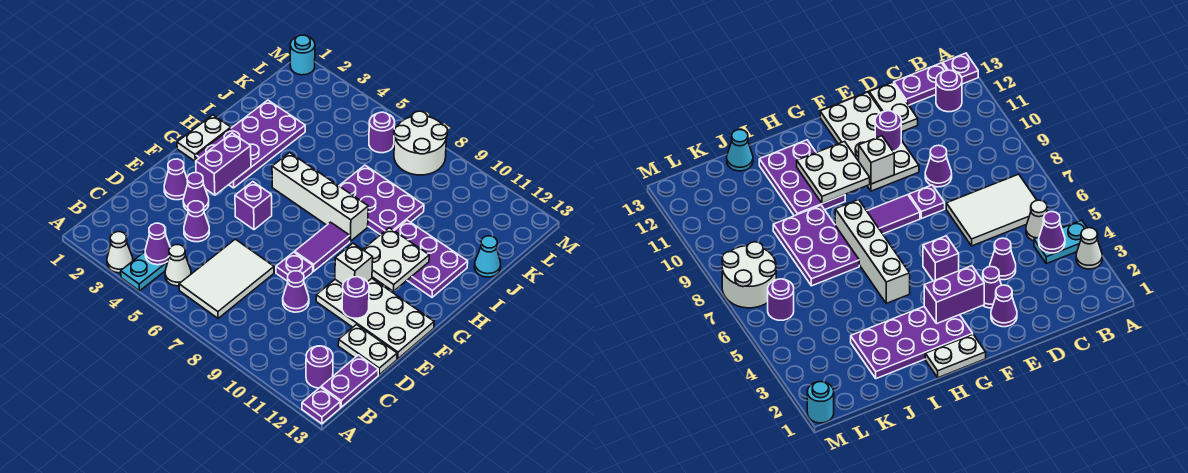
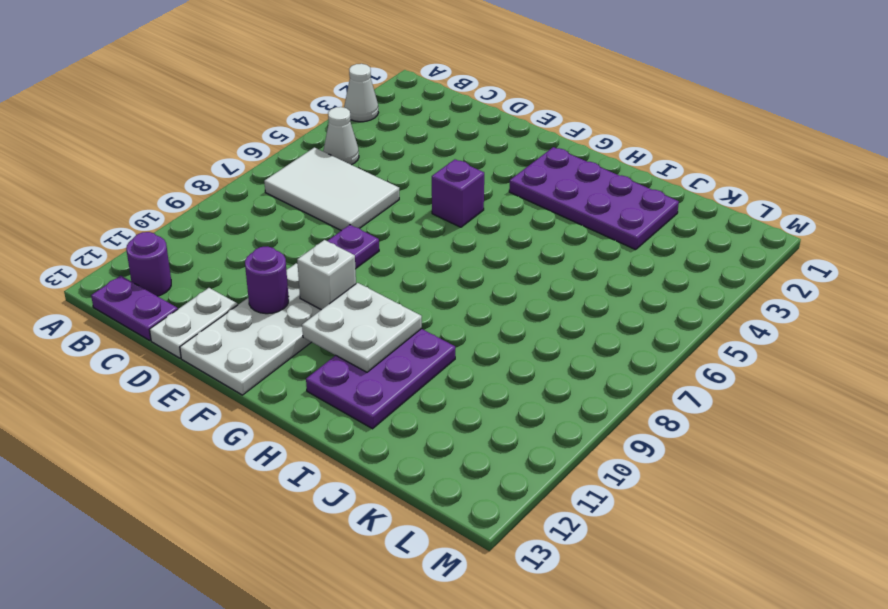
none -> cyan plate A4:B4 level 1
none -> purple plate A13 level 1
none -> purple cone D4 level 1
none -> purple cone D9 level 1

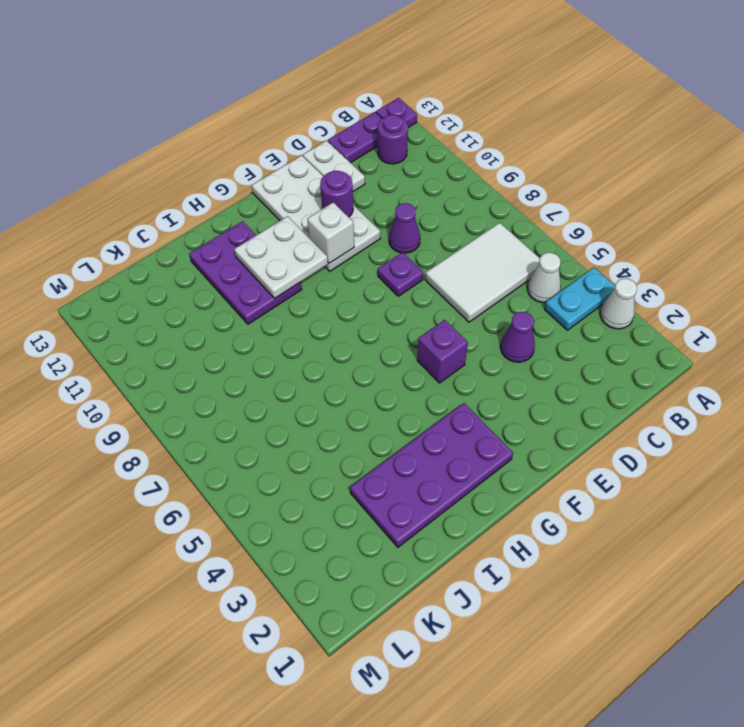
none -> purple cone E2 level 1
none -> purple cone E3 level 1
none -> purple tile F8:G8 level 1
none -> white plate G1:H1 level 1

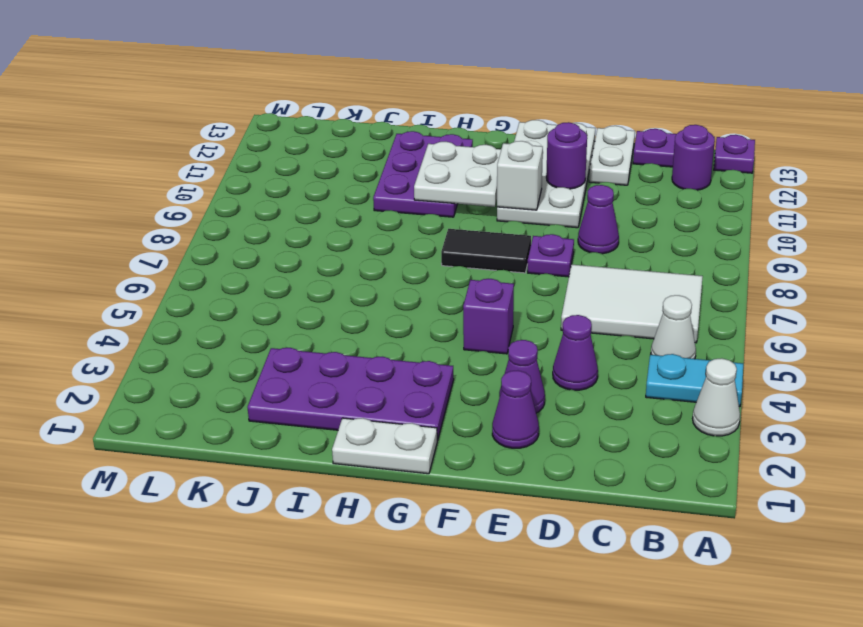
black tile F8:G8 level 1 -> purple tile F8:G8 level 1
none -> white brick H5:H8 level 1
none -> purple plate I7:J9 level 1
none -> cyan cone J13 level 1
none -> purple round brick L6 level 1

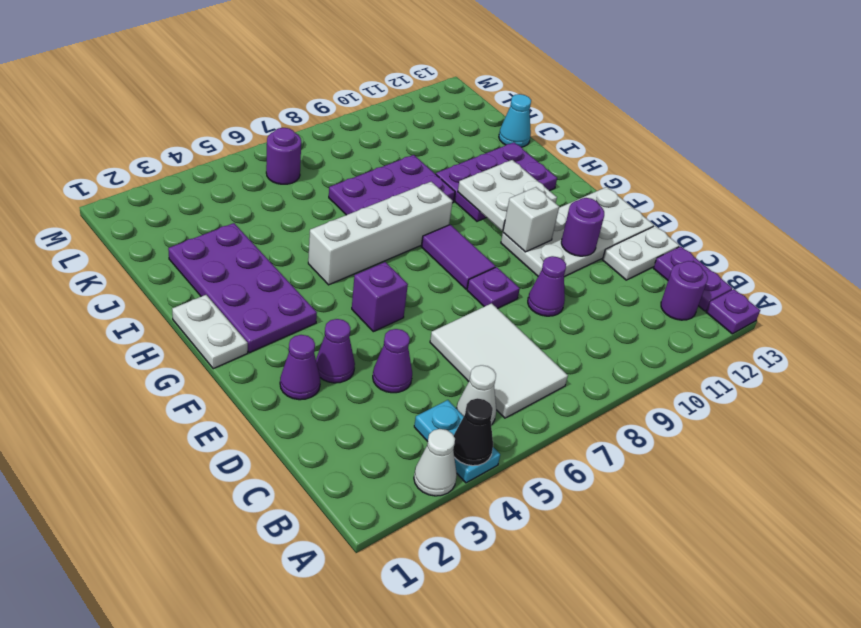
black cone A4 level 2 -> none
none -> white round brick L7:M8 level 1
none -> cyan round brick M1 level 1
none -> purple cone B4 level 2
none -> purple brick F3:G3 level 2

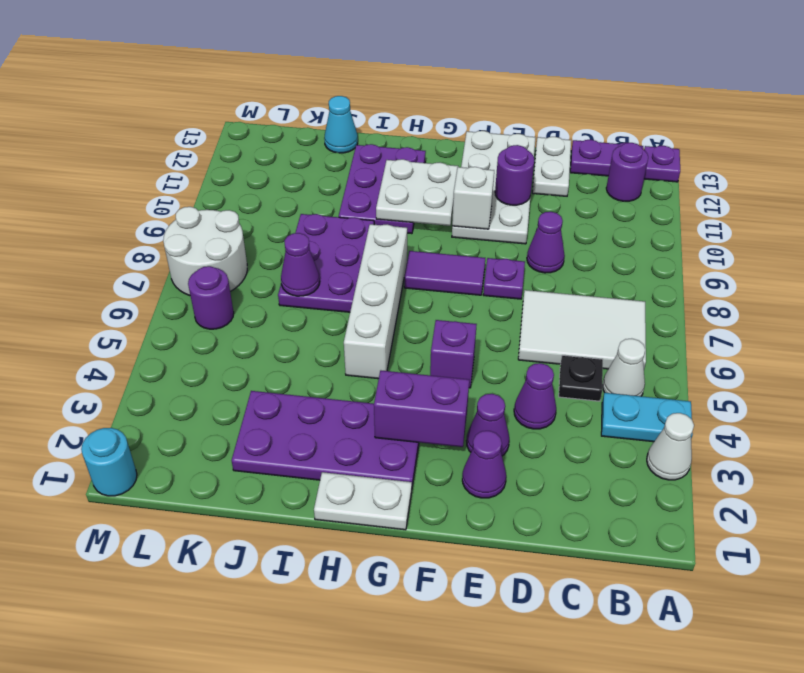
black plate C5 level 1 -> none
purple cone J7 level 2 -> purple cone B4 level 2

